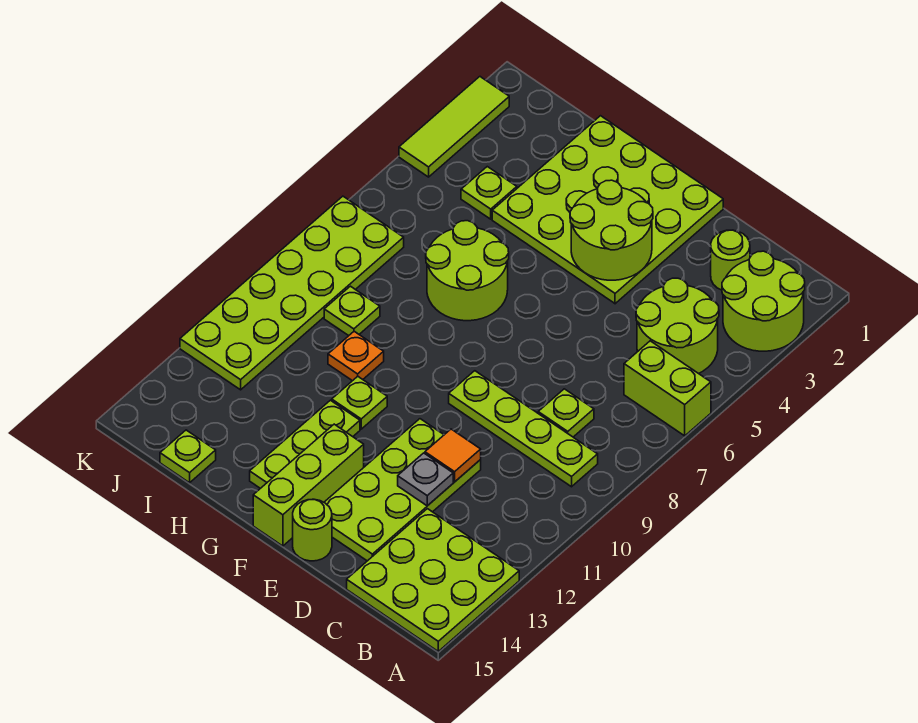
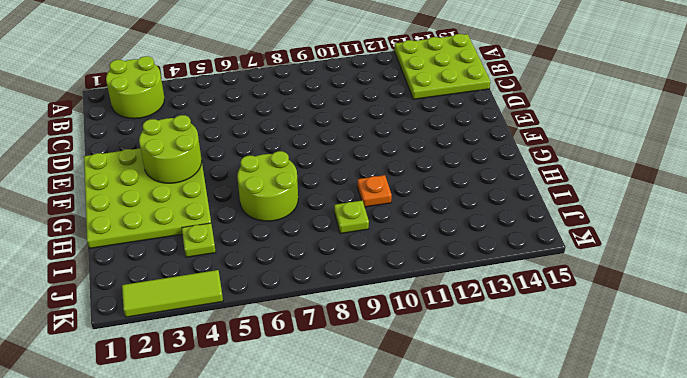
none -> lime brick A6:B6 level 1
none -> lime round brick B4:C5 level 1
none -> lime plate B9:E9 level 1

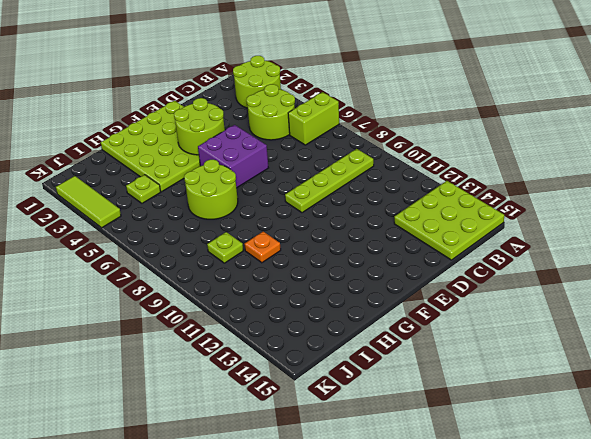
purple brick E5:F6 level 1 -> none
none -> lime round brick C2 level 1
none -> lime plate C8 level 1
none -> lime plate D11:E14 level 1

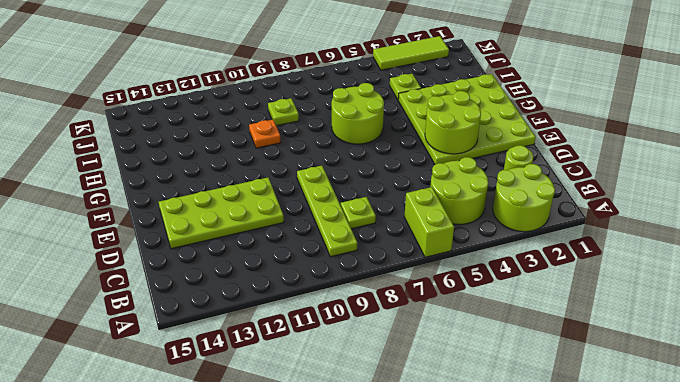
none -> lime plate A13:C15 level 1
none -> lime round brick E15 level 1
none -> lime brick F13:F15 level 1

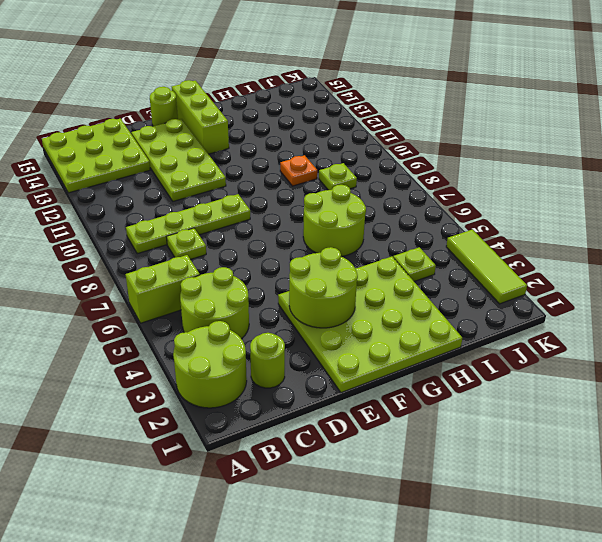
none -> lime plate G11 level 1
none -> lime plate G12:G14 level 1
none -> lime plate I15 level 1

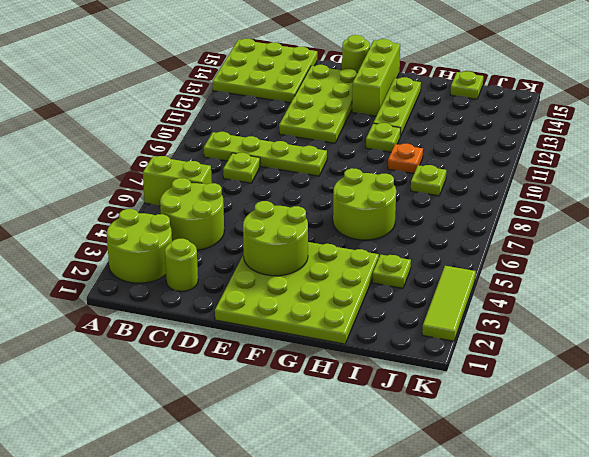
none -> lime plate J7:K12 level 1
none -> orange tile D11 level 2
none -> grey plate D12 level 2

